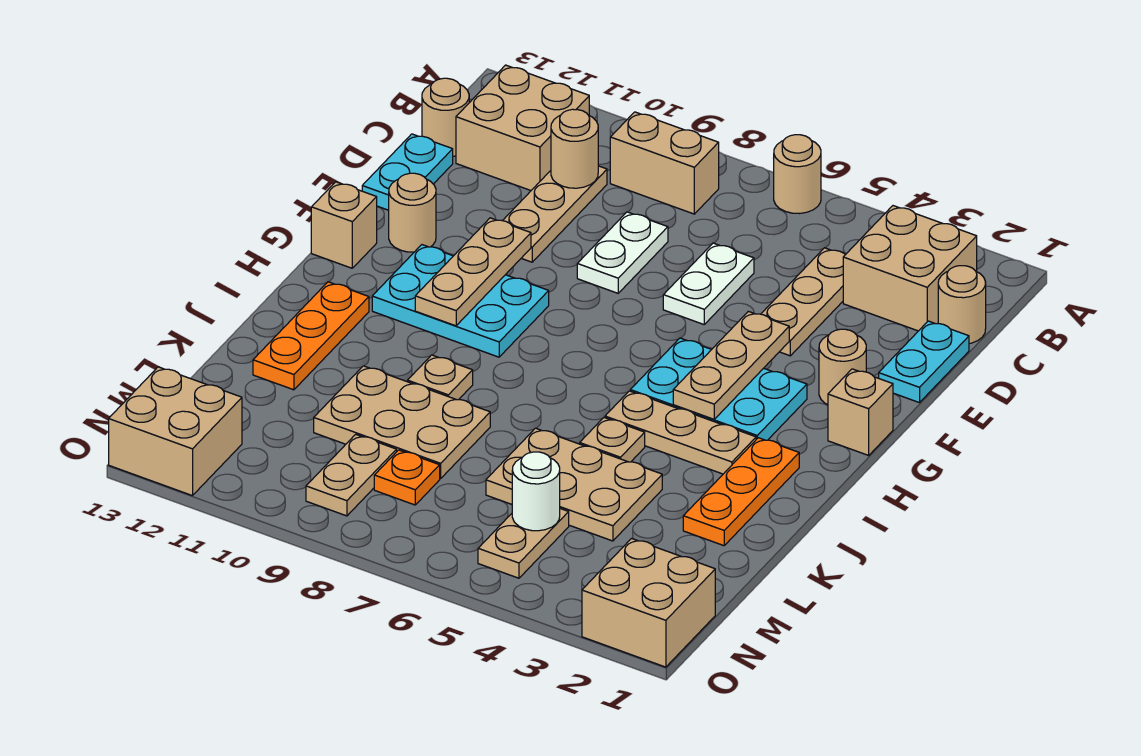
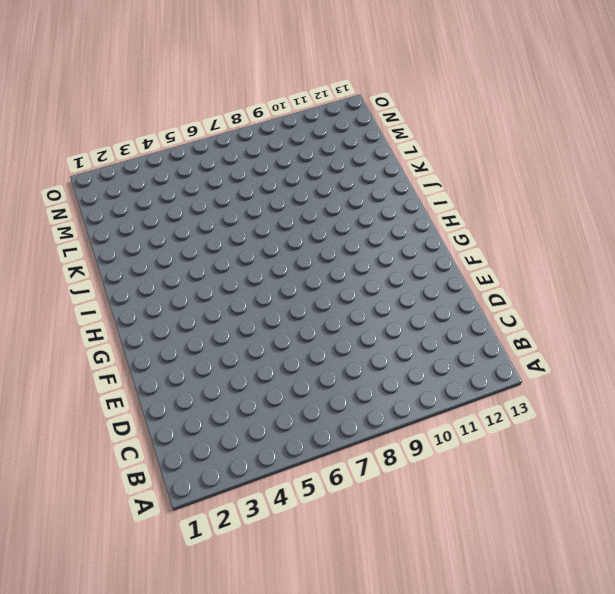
none -> tan round brick A6 level 1
none -> tan brick B2:C3 level 1
none -> tan brick B8:B9 level 1
none -> tan brick B11:C12 level 1

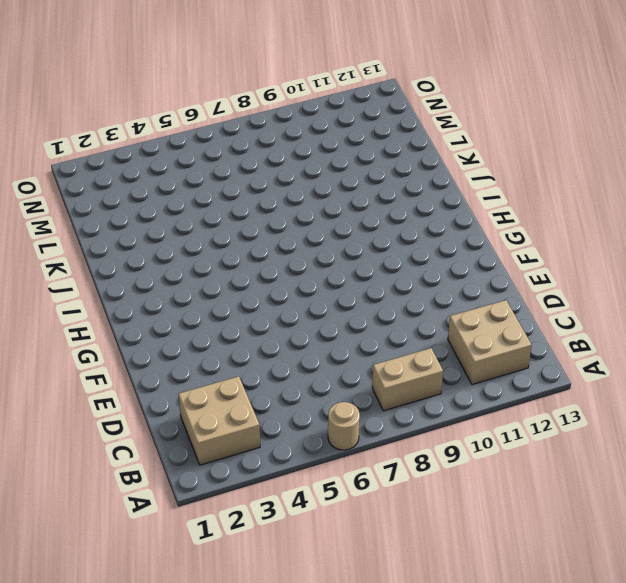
none -> tan round brick C1 level 1
none -> tan plate C4:E4 level 1
none -> tan plate C10:E10 level 1
none -> tan round brick C13 level 1

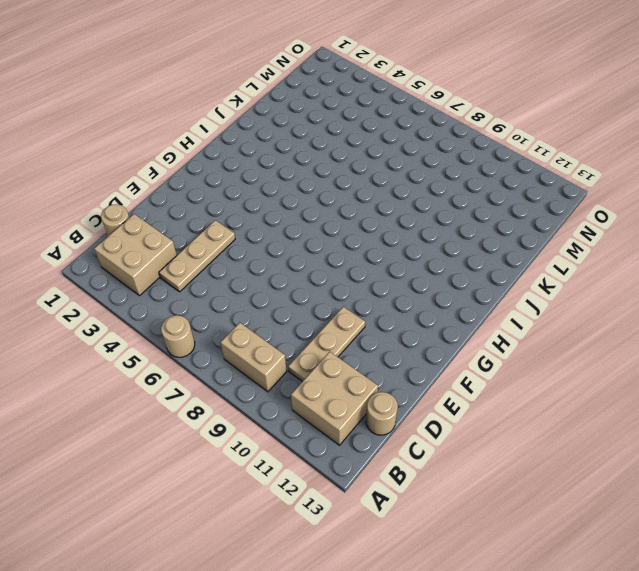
none -> cyan plate D1:E1 level 1
none -> white plate D6:E6 level 1
none -> white plate D8:E8 level 1
none -> cyan plate D13:E13 level 1

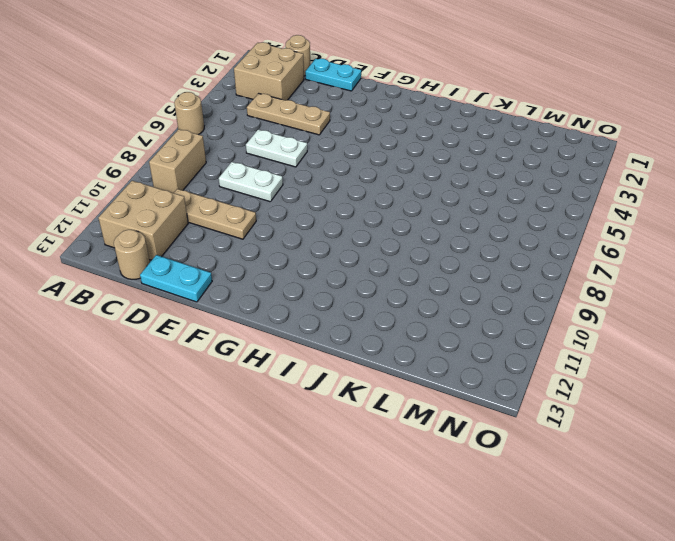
none -> tan round brick F2 level 1
none -> tan round brick F12 level 1
none -> tan brick G1 level 1
none -> cyan plate G3:H5 level 1

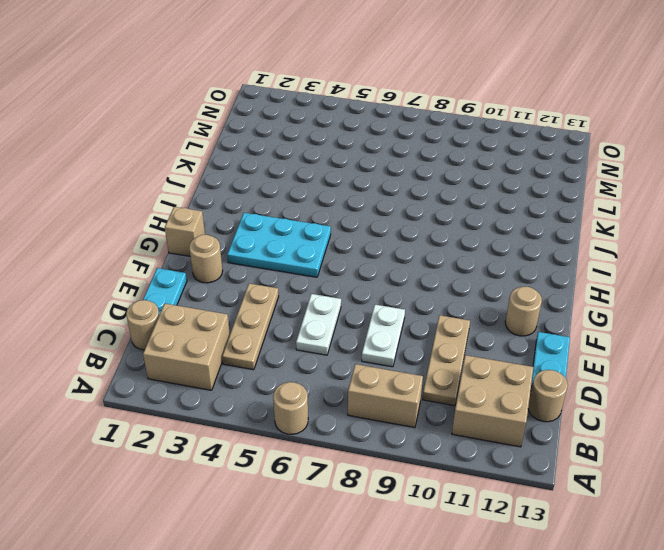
none -> cyan plate G9:H11 level 1
none -> tan brick G13 level 1
none -> orange plate I2:K2 level 1
none -> tan plate I3:I5 level 1

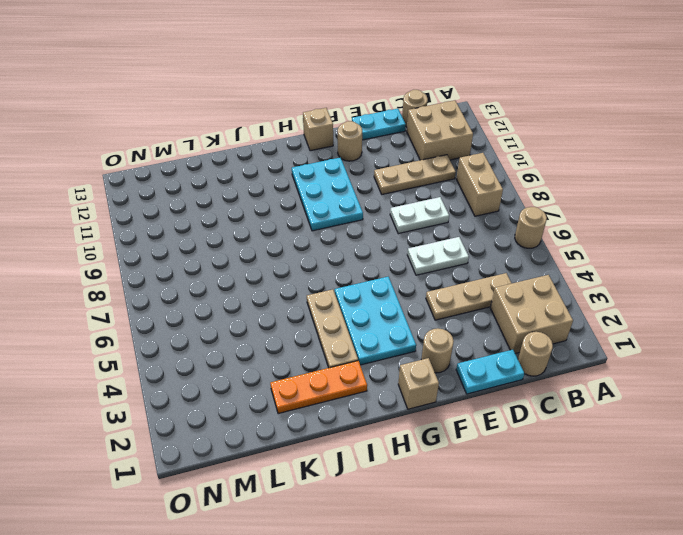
none -> orange plate I12:K12 level 1
none -> tan plate J5 level 1
none -> tan plate J9 level 1
none -> tan plate K4:L6 level 1

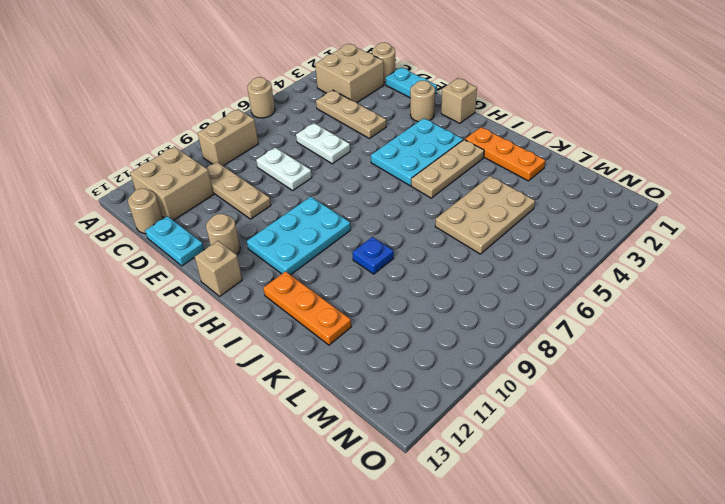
blue plate J9 level 1 -> tan plate J9 level 1
none -> tan plate J5 level 1
none -> tan plate K8:L10 level 1
none -> tan plate M5:N5 level 1
none -> orange plate M8 level 1

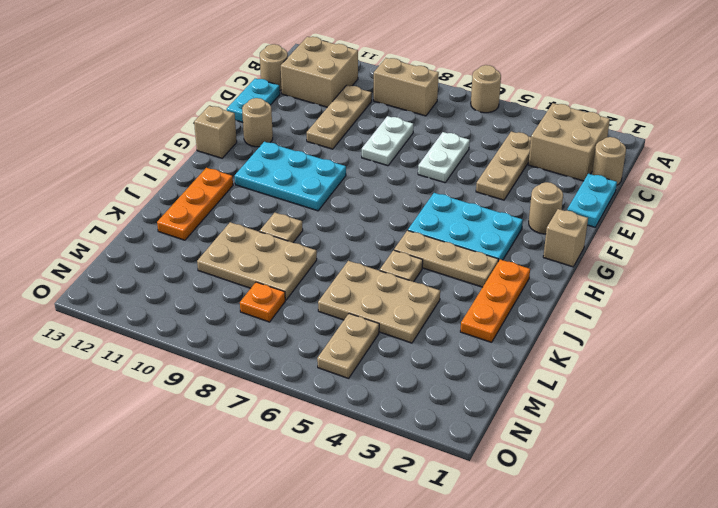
none -> tan plate M9:N9 level 1
none -> tan brick N1:O2 level 1
none -> tan brick N12:O13 level 1
none -> tan round brick C10 level 2

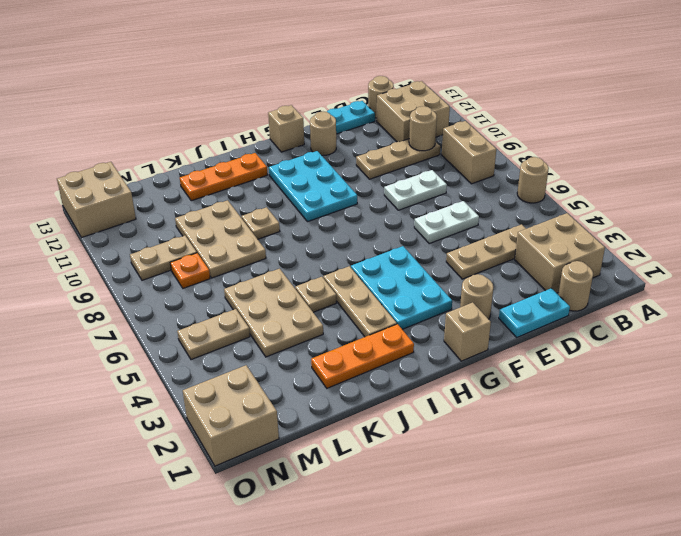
none -> tan plate F4:H4 level 2
none -> tan plate F10:H10 level 2
none -> white round brick M5 level 2

